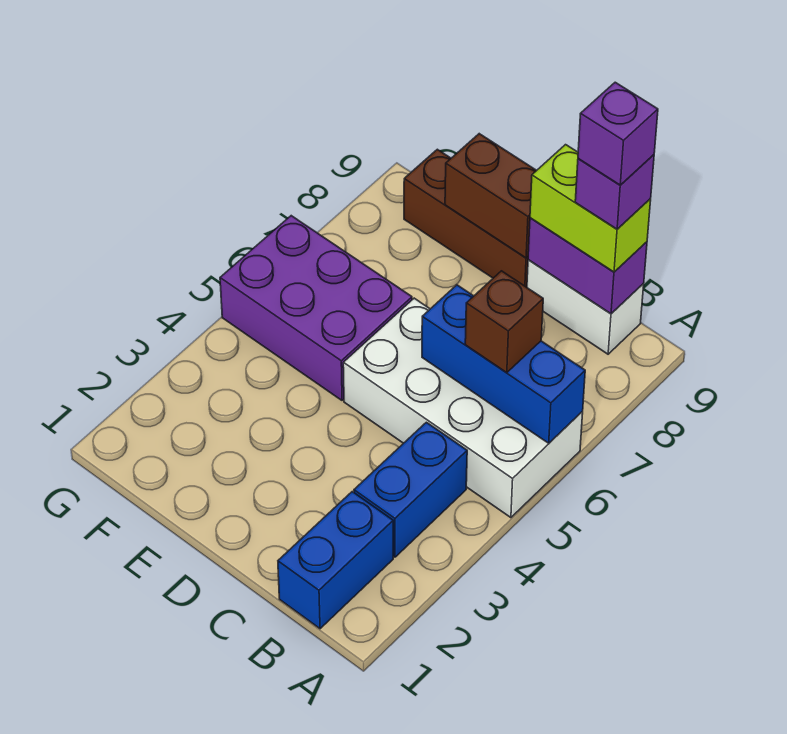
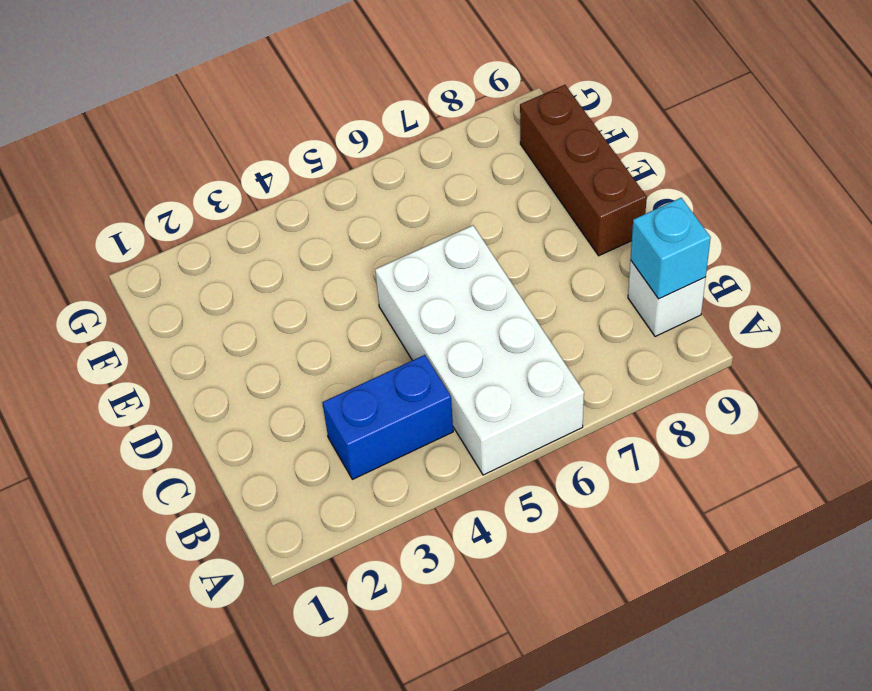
white brick B9 level 1 -> white brick B9:C9 level 1
cyan brick B9 level 2 -> purple brick B9:C9 level 2
none -> blue brick B1:B2 level 1
none -> purple brick E5:G6 level 1
none -> blue brick A6:C6 level 2

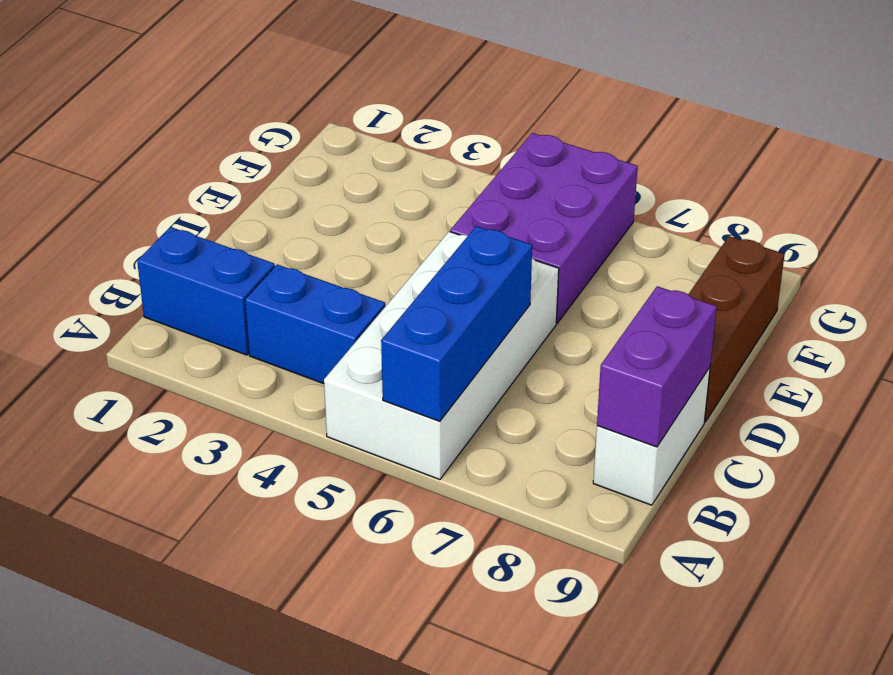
none -> brown brick D9:E9 level 2
none -> brown brick B6 level 3
none -> lime brick B9:C9 level 3

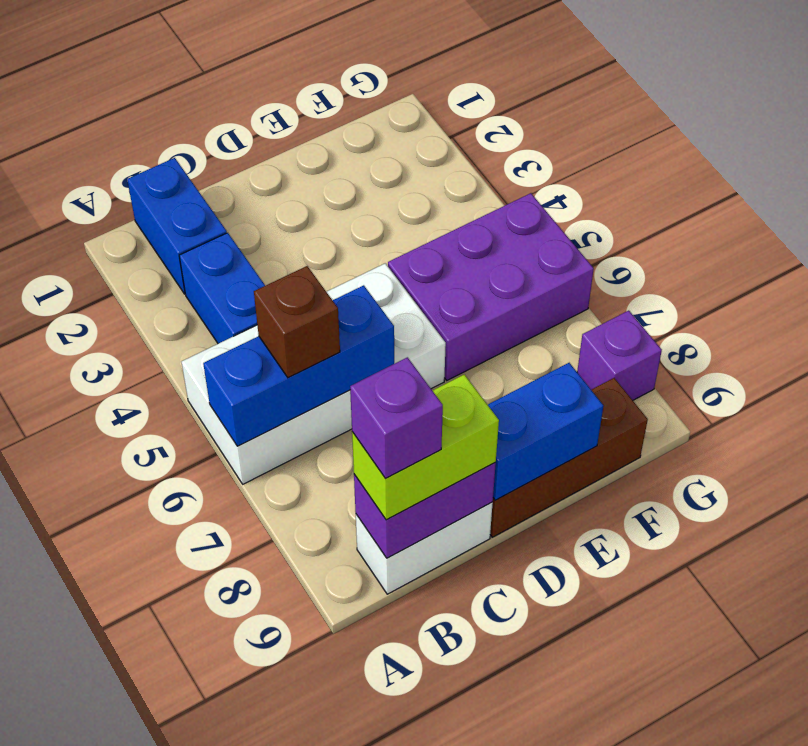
blue brick D9:E9 level 2 -> brown brick D9:E9 level 2
purple brick G8 level 1 -> purple brick B9 level 5

